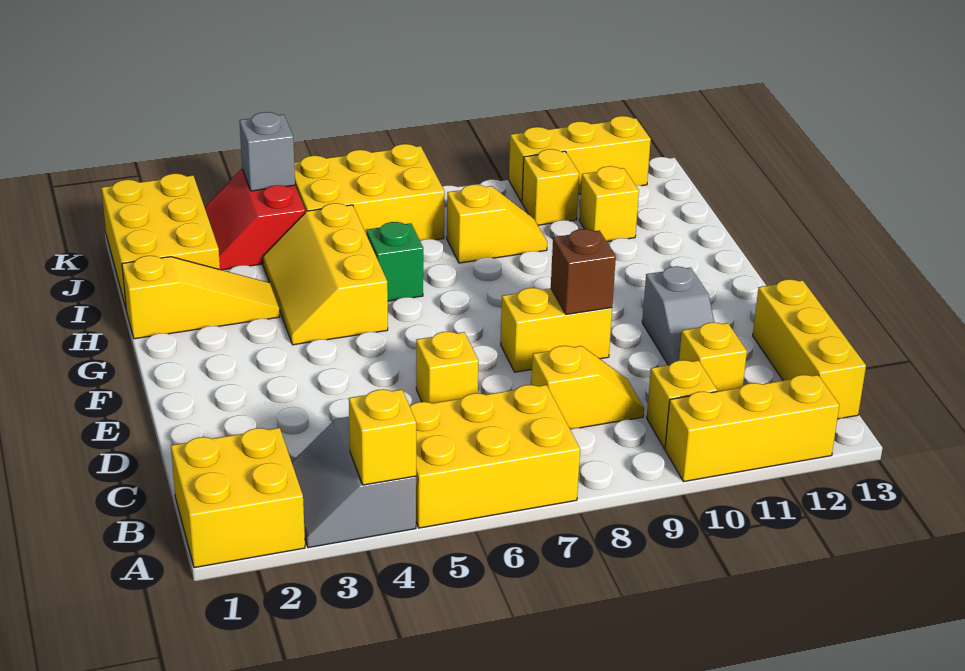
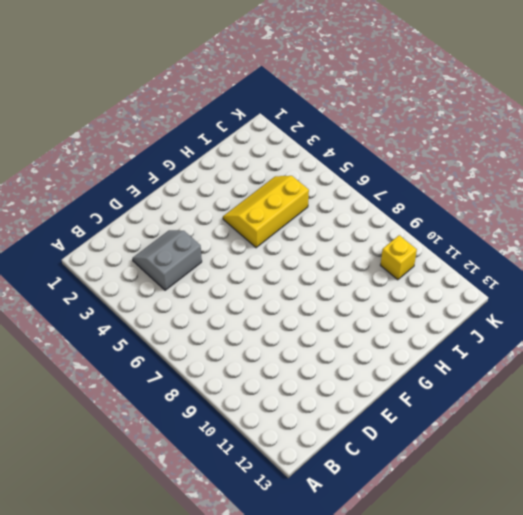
grey slope C3:D4 level 1 top 4 -> grey slope A3:B4 level 1 top 4
none -> yellow brick A1:B2 level 1
none -> yellow brick A5:B7 level 1
none -> yellow brick A10:A12 level 1

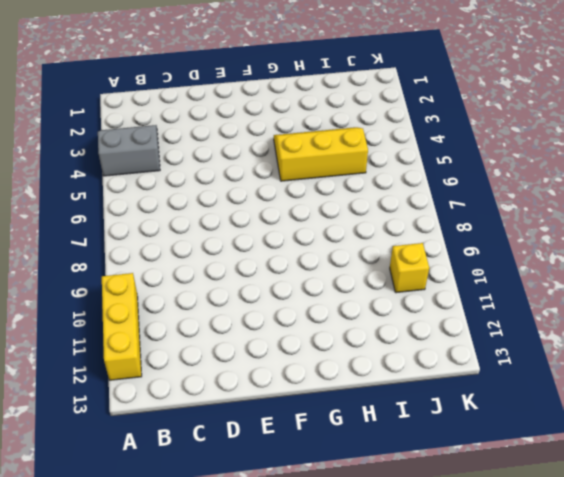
none -> yellow brick A1:B2 level 1
none -> yellow brick A5:B7 level 1
none -> yellow brick B10 level 1

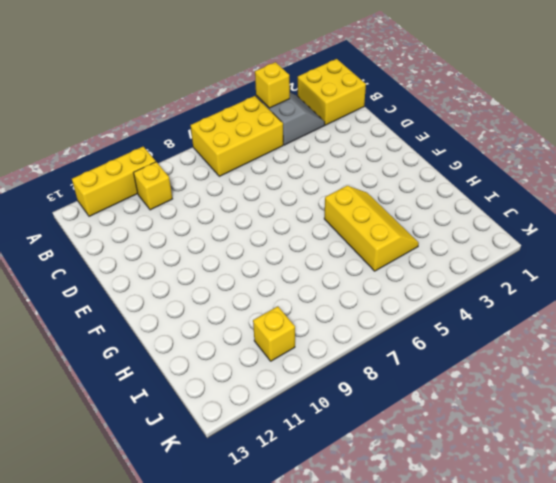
none -> yellow brick B13:D13 level 1
none -> yellow slope C8:C9 level 1 top 8
none -> yellow brick C11 level 1

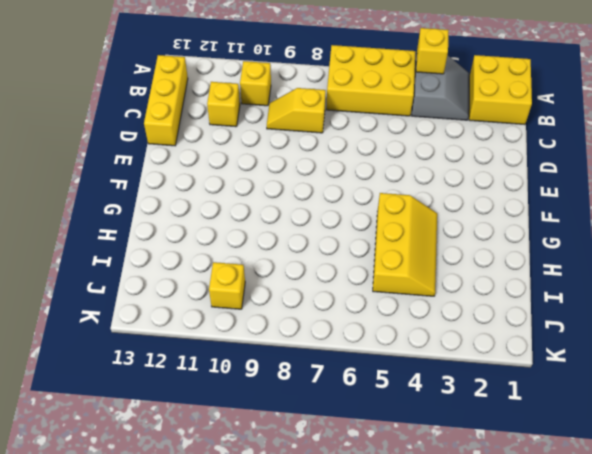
none -> yellow brick A10:A12 level 1
none -> yellow brick D6 level 1
none -> grey slope D11:E11 level 1 top E

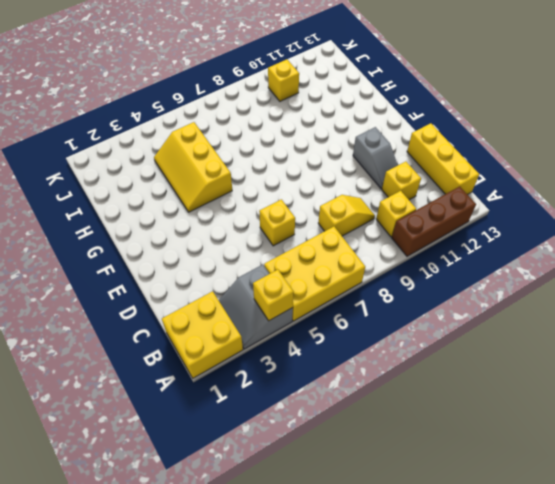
brown brick A10:A12 level 1 -> yellow brick A10:A12 level 1
none -> yellow brick E8:E9 level 1
none -> yellow slope H1:H3 level 1 top 1
none -> green brick H6 level 1

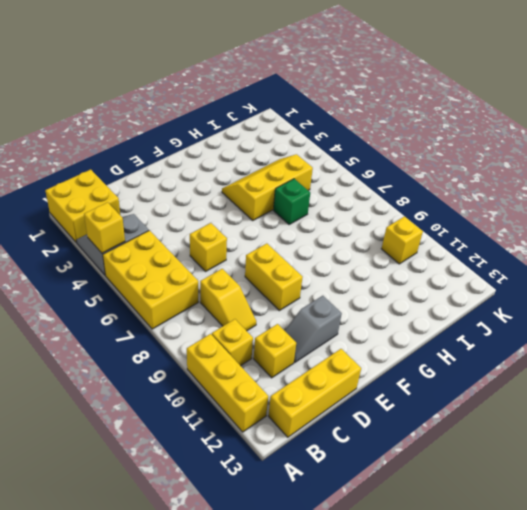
none -> yellow slope H1:H3 level 1 top 1
none -> yellow brick I1:K2 level 1
none -> yellow slope I8:I9 level 1 top 8

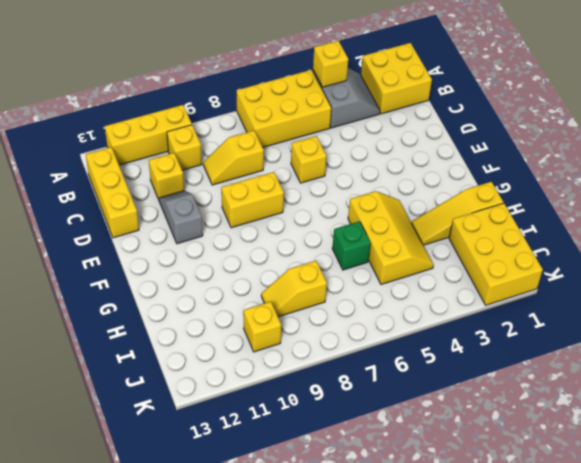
none -> yellow brick I11 level 1
none -> red slope J3:K4 level 1 top 4
none -> yellow brick J5:K7 level 1

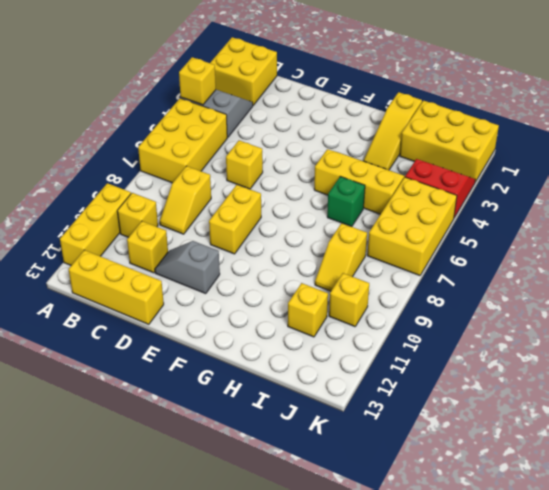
none -> yellow brick K10:K12 level 1
none -> brown brick E9 level 2
none -> grey brick K4 level 2

